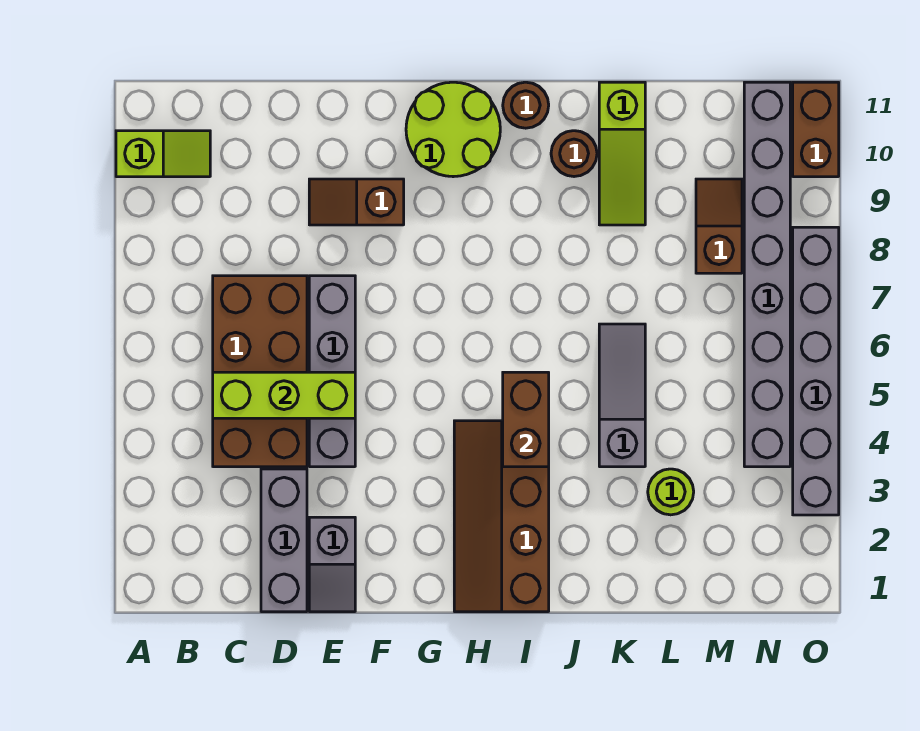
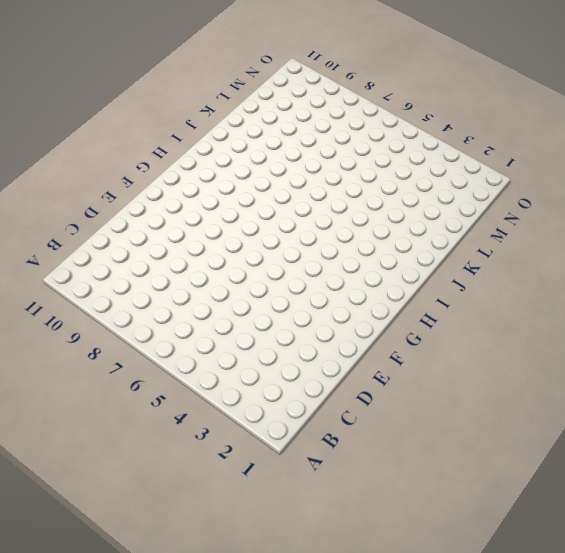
none -> lime slope A10:B10 level 1 top A
none -> brown brick C4:D7 level 1
none -> grey brick D1:D3 level 1

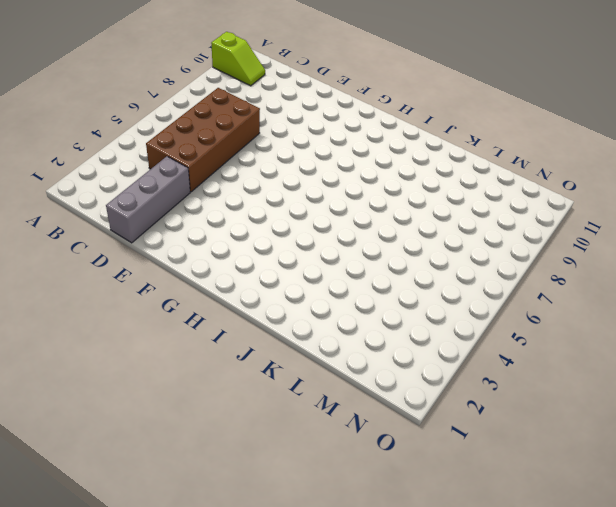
none -> grey slope E1:E2 level 1 top 2
none -> grey brick E4:E7 level 1
none -> brown slope E9:F9 level 1 top F

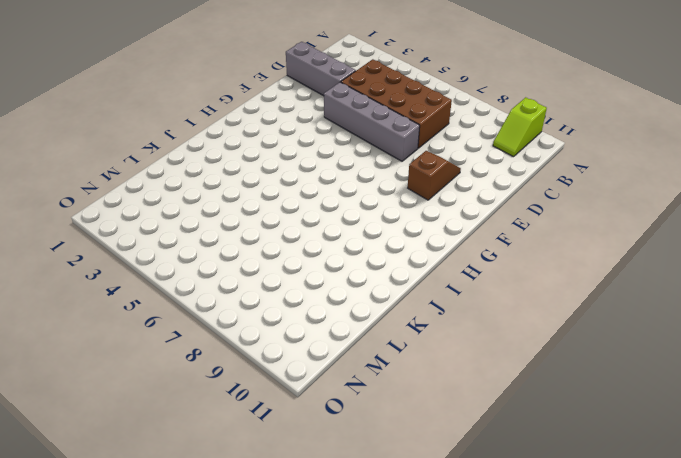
none -> grey slope E1:E2 level 1 top 2
none -> lime round brick G10:H11 level 1
none -> brown slope H1:I4 level 1 top I

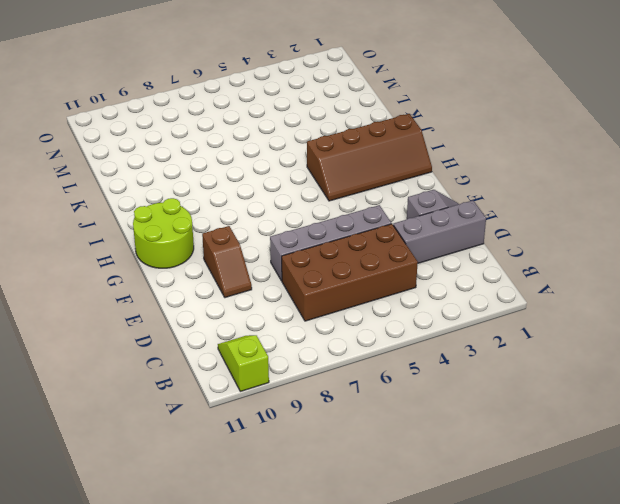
none -> brown round brick I11 level 1
none -> brown round brick J10 level 1
none -> grey slope K4:K6 level 1 top 4

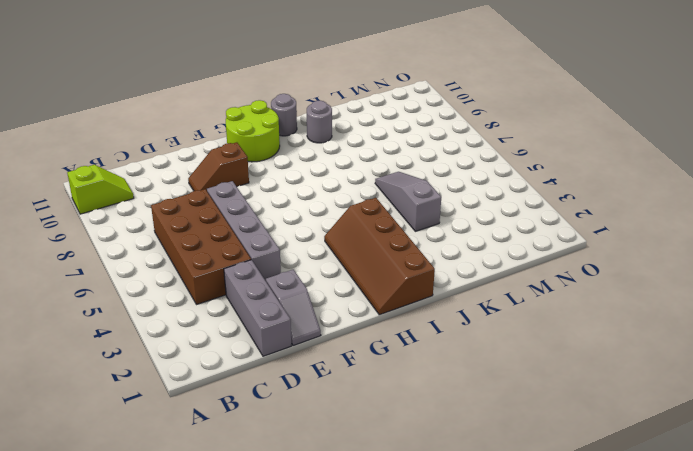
grey round brick I11 level 1 -> brown round brick I11 level 1
grey round brick J10 level 1 -> brown round brick J10 level 1
none -> lime slope K9:K11 level 1 top 11
none -> lime round brick L3 level 1
none -> brown slope M8:M9 level 1 top 8

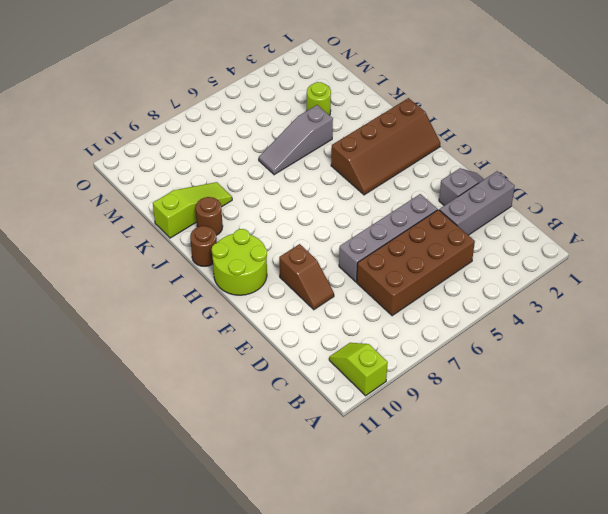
none -> brown slope M8:M9 level 1 top 8
none -> grey brick N4:N11 level 1
none -> grey brick O3:O8 level 1

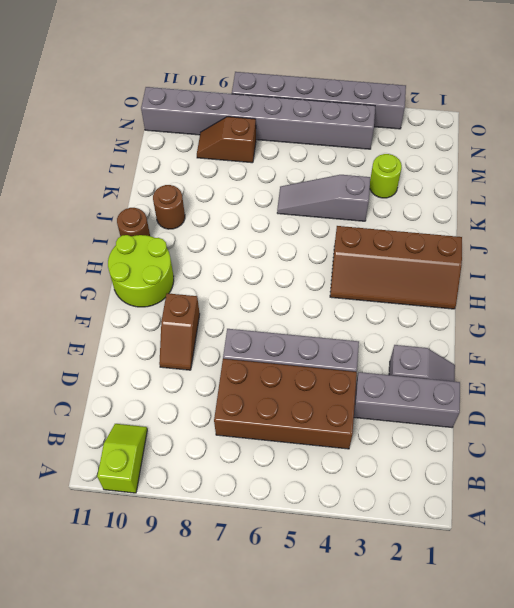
none -> lime slope K9:K11 level 1 top 11
none -> brown brick O10:O11 level 1
none -> lime brick C5:E5 level 2

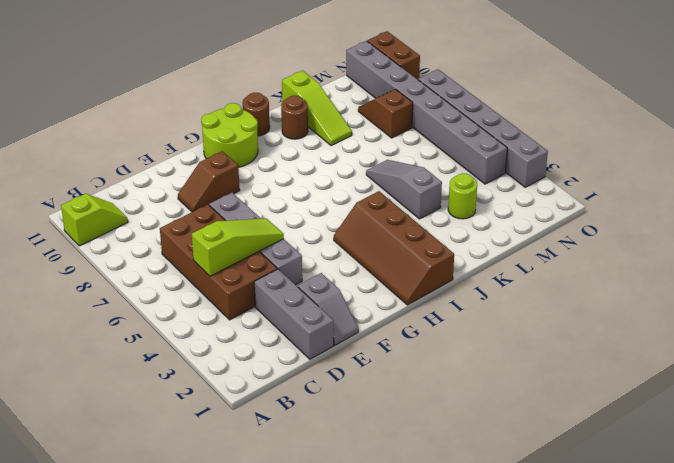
lime slope C5:E5 level 2 top C -> lime brick C5:E5 level 2
none -> brown brick I4:I5 level 2

